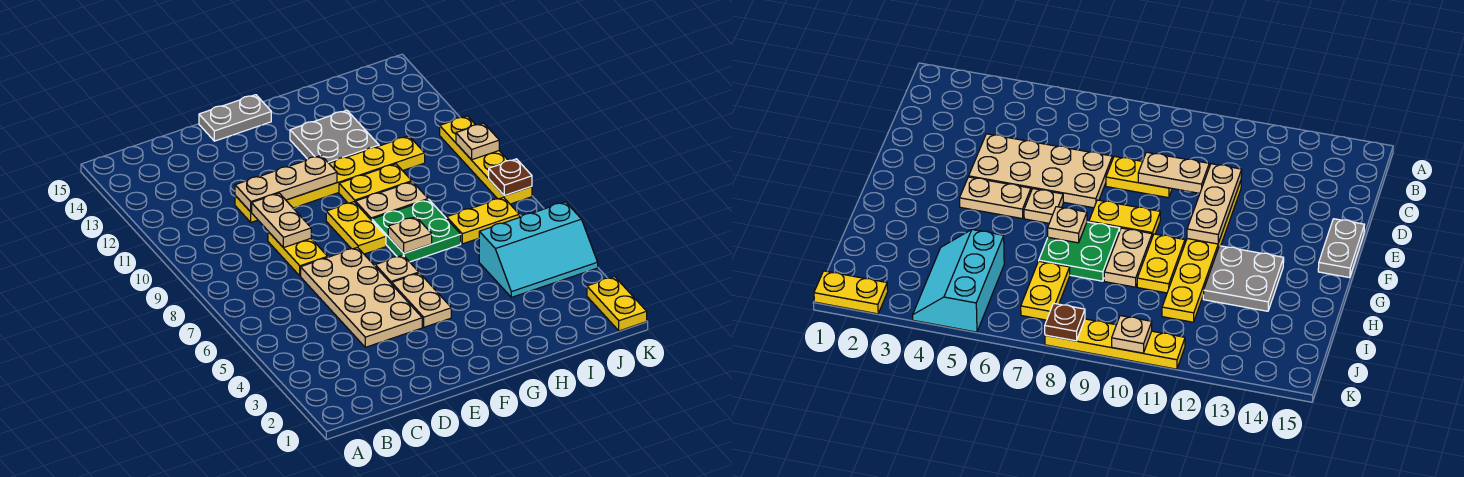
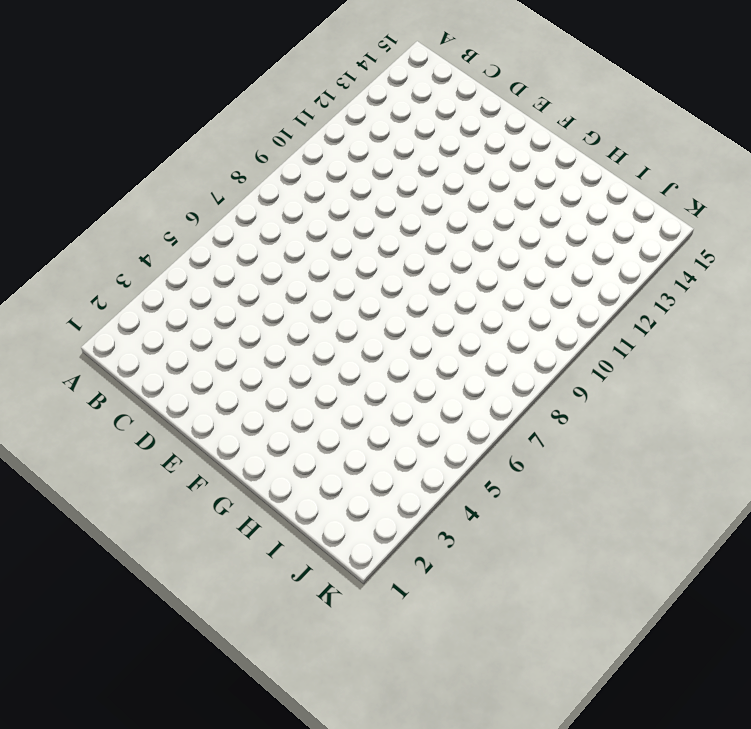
none -> tan plate D4:E7 level 1
none -> yellow plate D8:D9 level 1
none -> yellow plate D11:I11 level 1

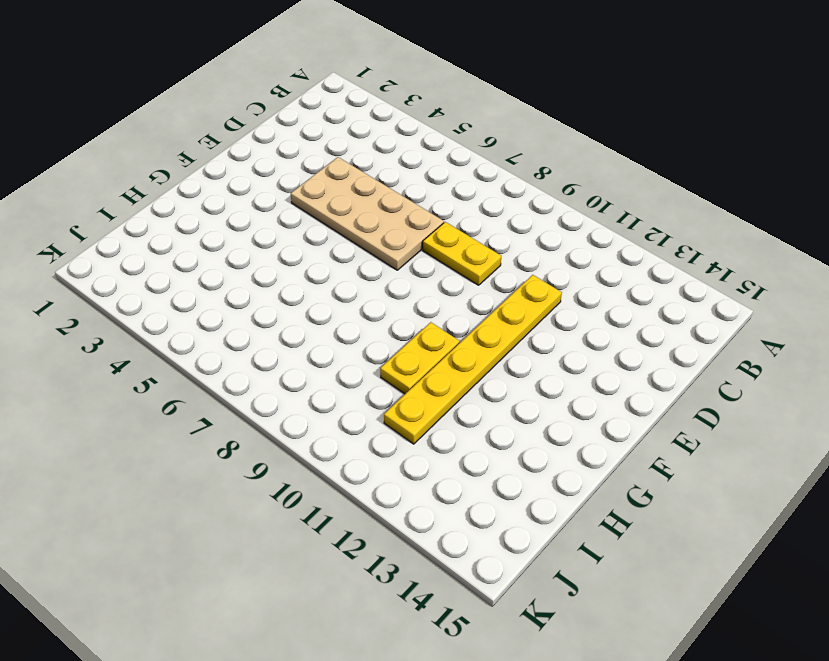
none -> grey plate E15:F15 level 1
none -> tan plate F4:F5 level 1
none -> tan plate F6 level 1

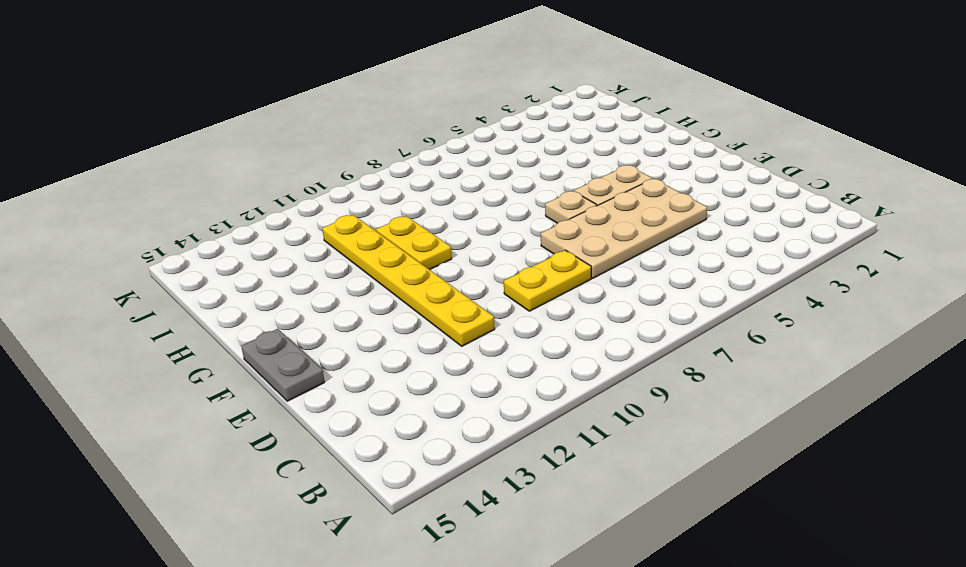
none -> yellow plate F8:F9 level 1
none -> green plate G7:H8 level 1
none -> tan plate G9:H9 level 1

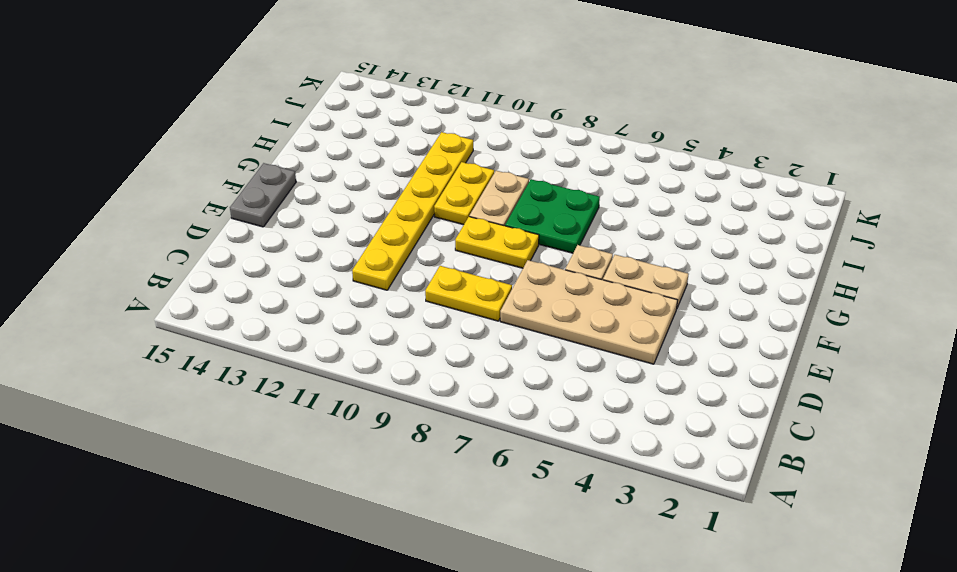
none -> grey plate G12:H13 level 1
none -> cyan slope I4:K5 level 1 top 5
none -> yellow plate I7:J7 level 1

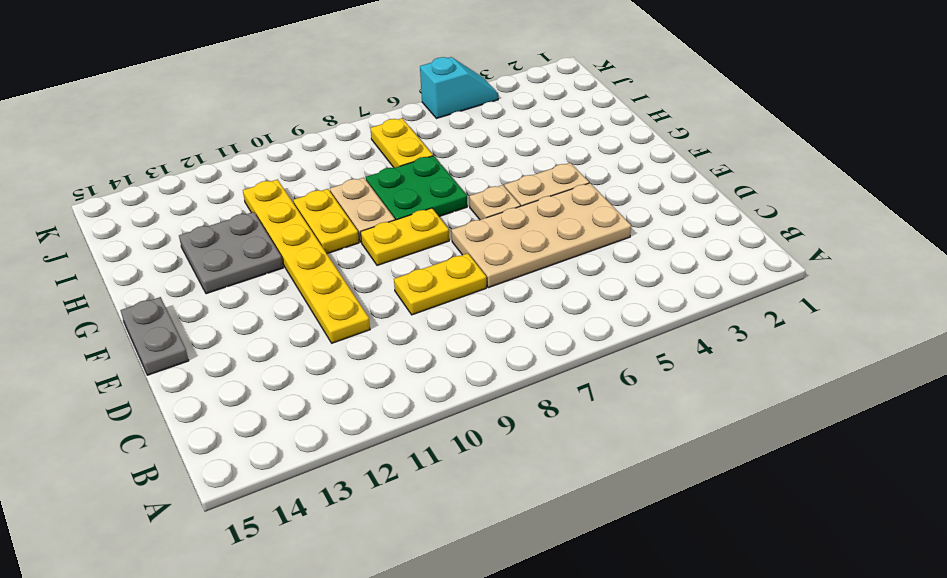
cyan slope K4:K5 level 1 top 5 -> cyan slope I4:K5 level 1 top 5
none -> yellow plate K1:K2 level 1
none -> yellow plate K8:K11 level 1
none -> tan plate D9:D10 level 2

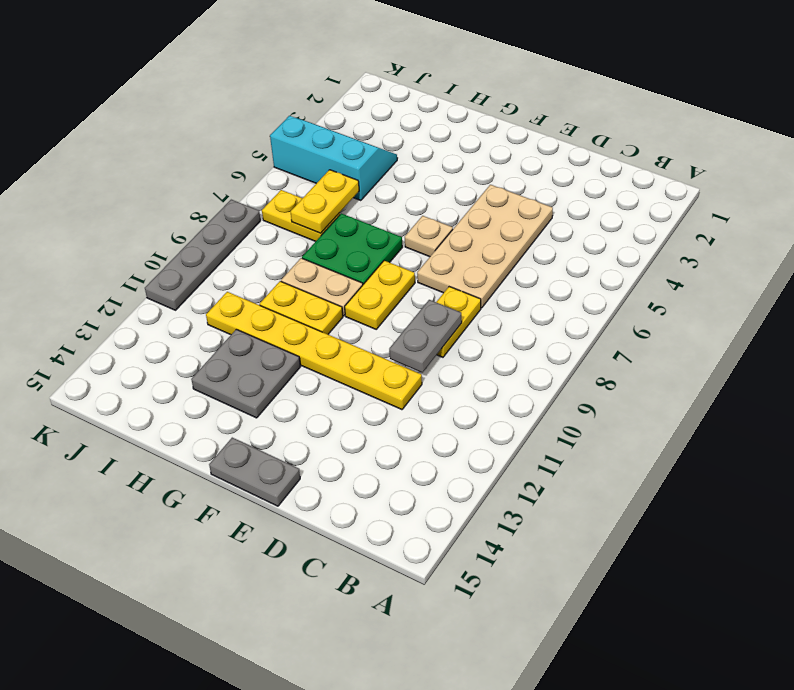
grey plate D9:D10 level 2 -> tan plate D9:D10 level 2
yellow plate I6:I7 level 2 -> yellow plate K1:K2 level 1
grey plate K8:K11 level 1 -> yellow plate K8:K11 level 1
none -> tan plate F4:F5 level 1
none -> tan plate D11:F11 level 2
none -> tan plate G7 level 2

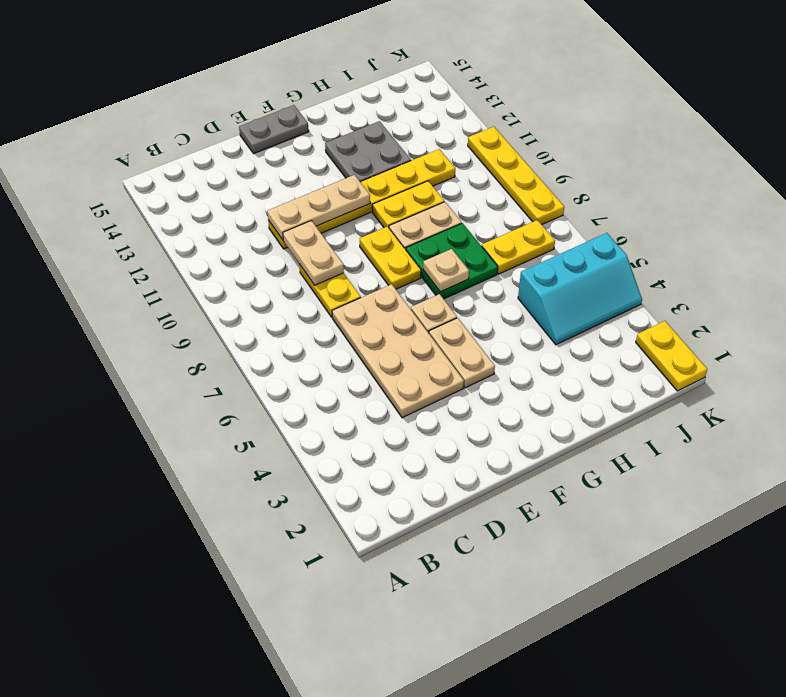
none -> brown plate K8 level 2
none -> tan plate K10 level 2

